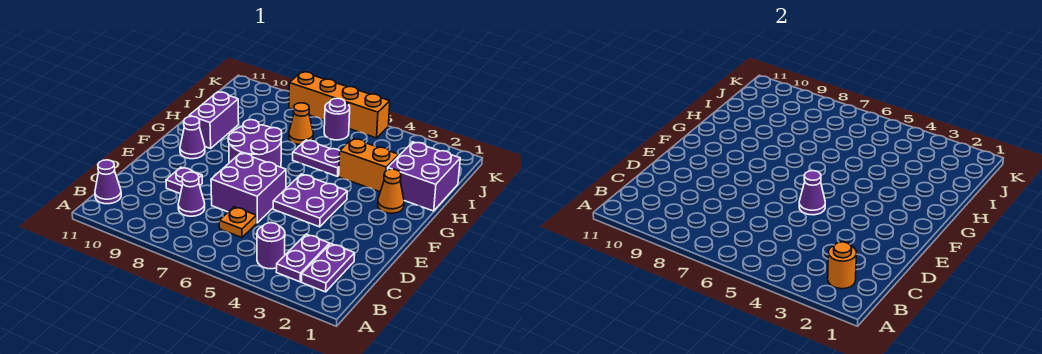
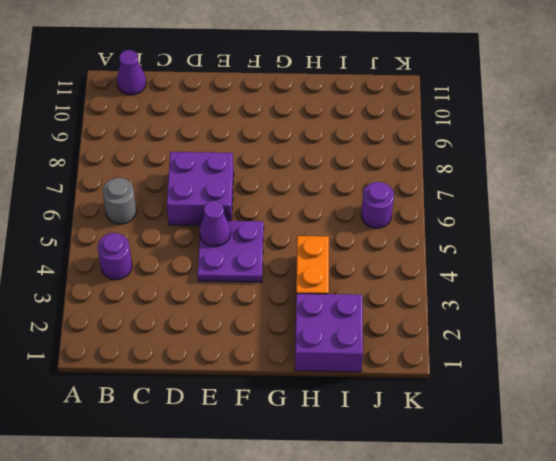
grey round brick B6 level 1 -> none
none -> purple plate B2:C2 level 1
none -> purple plate B3:C3 level 1
none -> orange plate C6 level 1

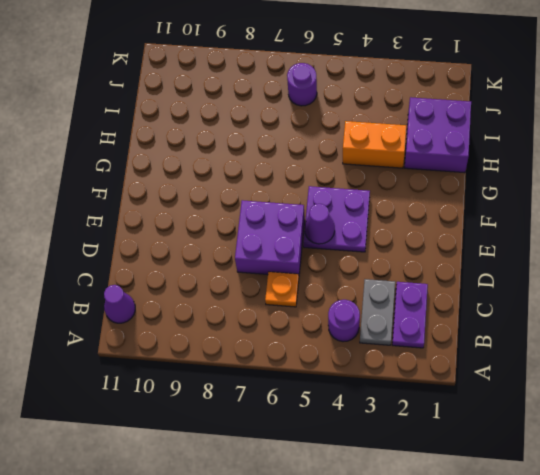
grey plate B3:C3 level 1 -> purple plate B3:C3 level 1
none -> purple cone C8 level 1
none -> purple plate D9 level 1
none -> purple round brick F7:G8 level 1

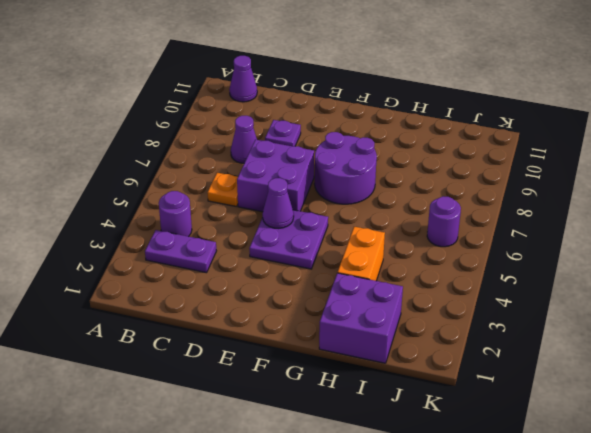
none -> purple plate B2:C2 level 1
none -> purple cone F10 level 1
none -> orange cone G2 level 1

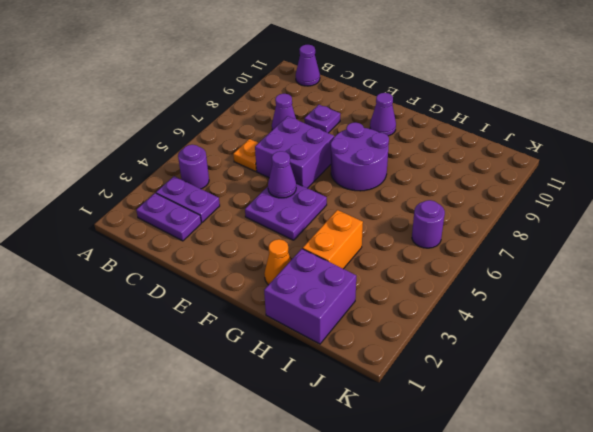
none -> purple brick G10:H10 level 1
none -> purple plate H5:H6 level 1
none -> orange cone I7 level 1

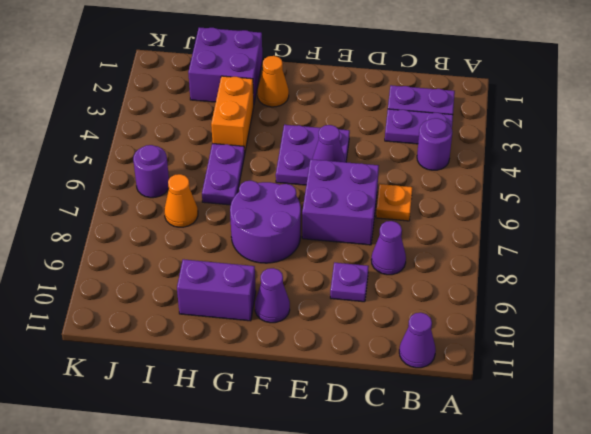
none -> orange brick K5:K8 level 1
none -> orange round brick B2 level 2

